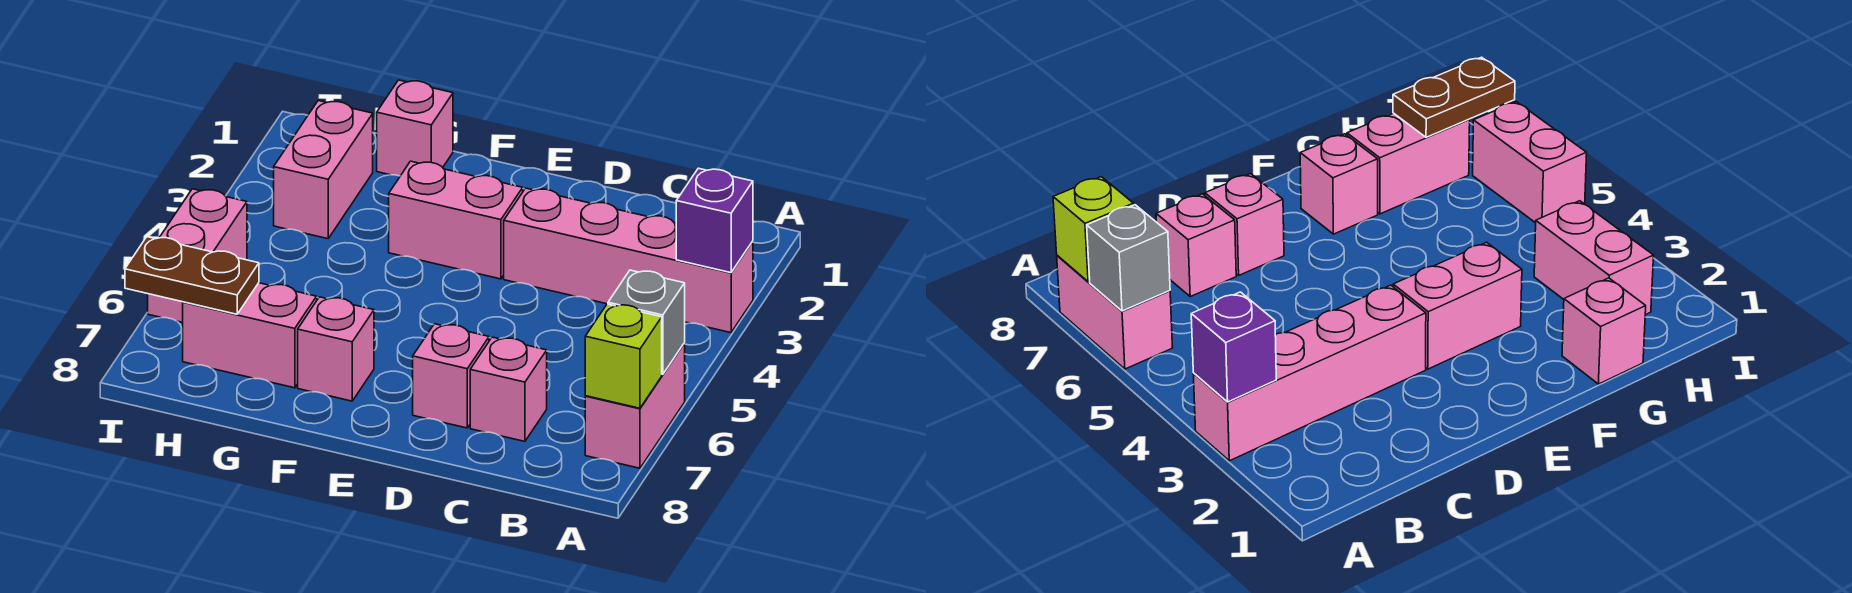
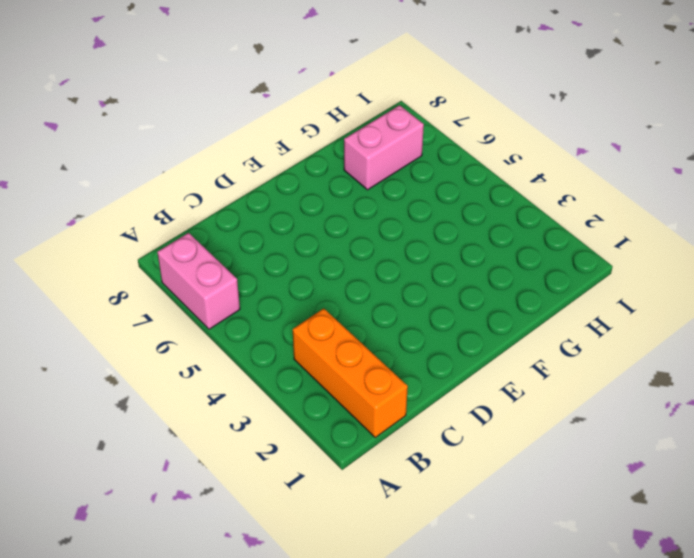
orange brick B1:B3 level 1 -> pink brick A3:D3 level 1
none -> pink brick C7 level 1
none -> pink brick D7 level 1
none -> pink brick E3:F3 level 1

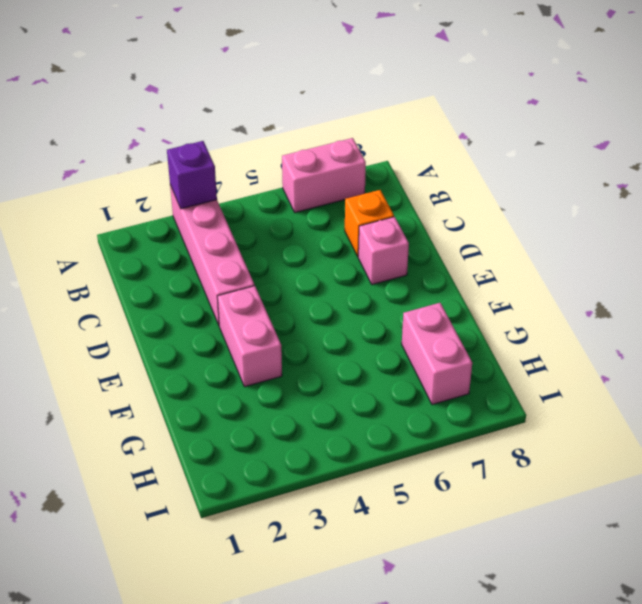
orange brick C7 level 1 -> pink brick C7 level 1
none -> pink brick F7 level 1
none -> pink brick G1 level 1
none -> pink brick H2:H3 level 1

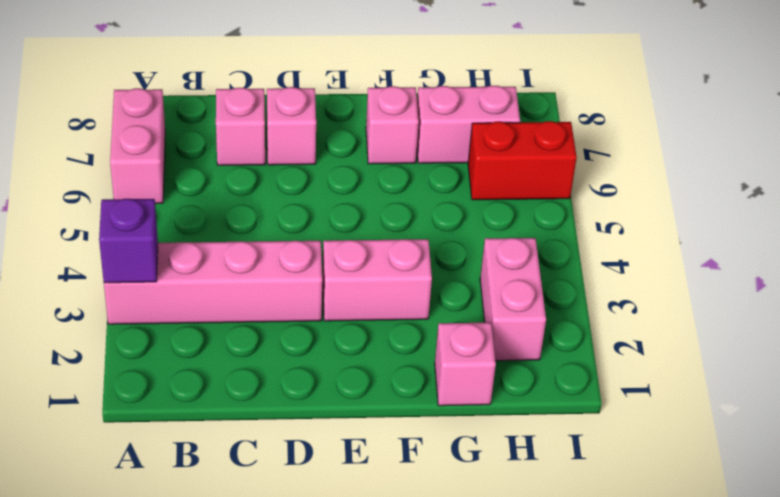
red brick H6:I6 level 1 -> pink brick I5:I6 level 1
none -> grey brick A6 level 2
none -> lime brick A7 level 2
none -> brown plate H7:I7 level 2

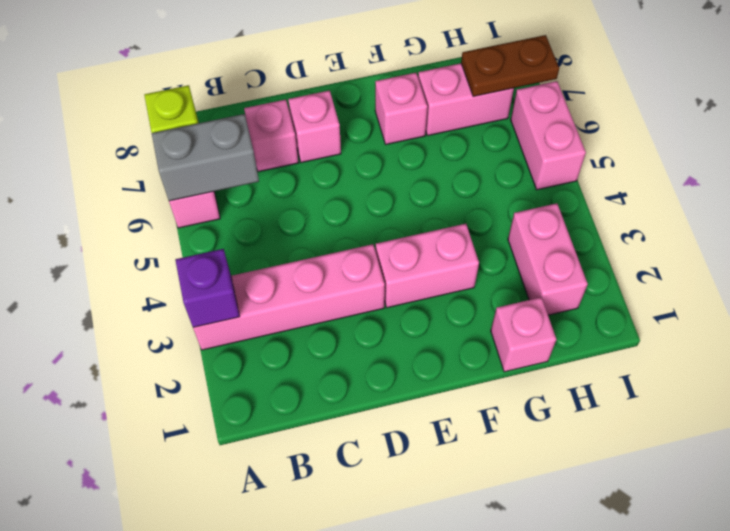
grey brick A6:B6 level 2 -> grey brick A6 level 2

